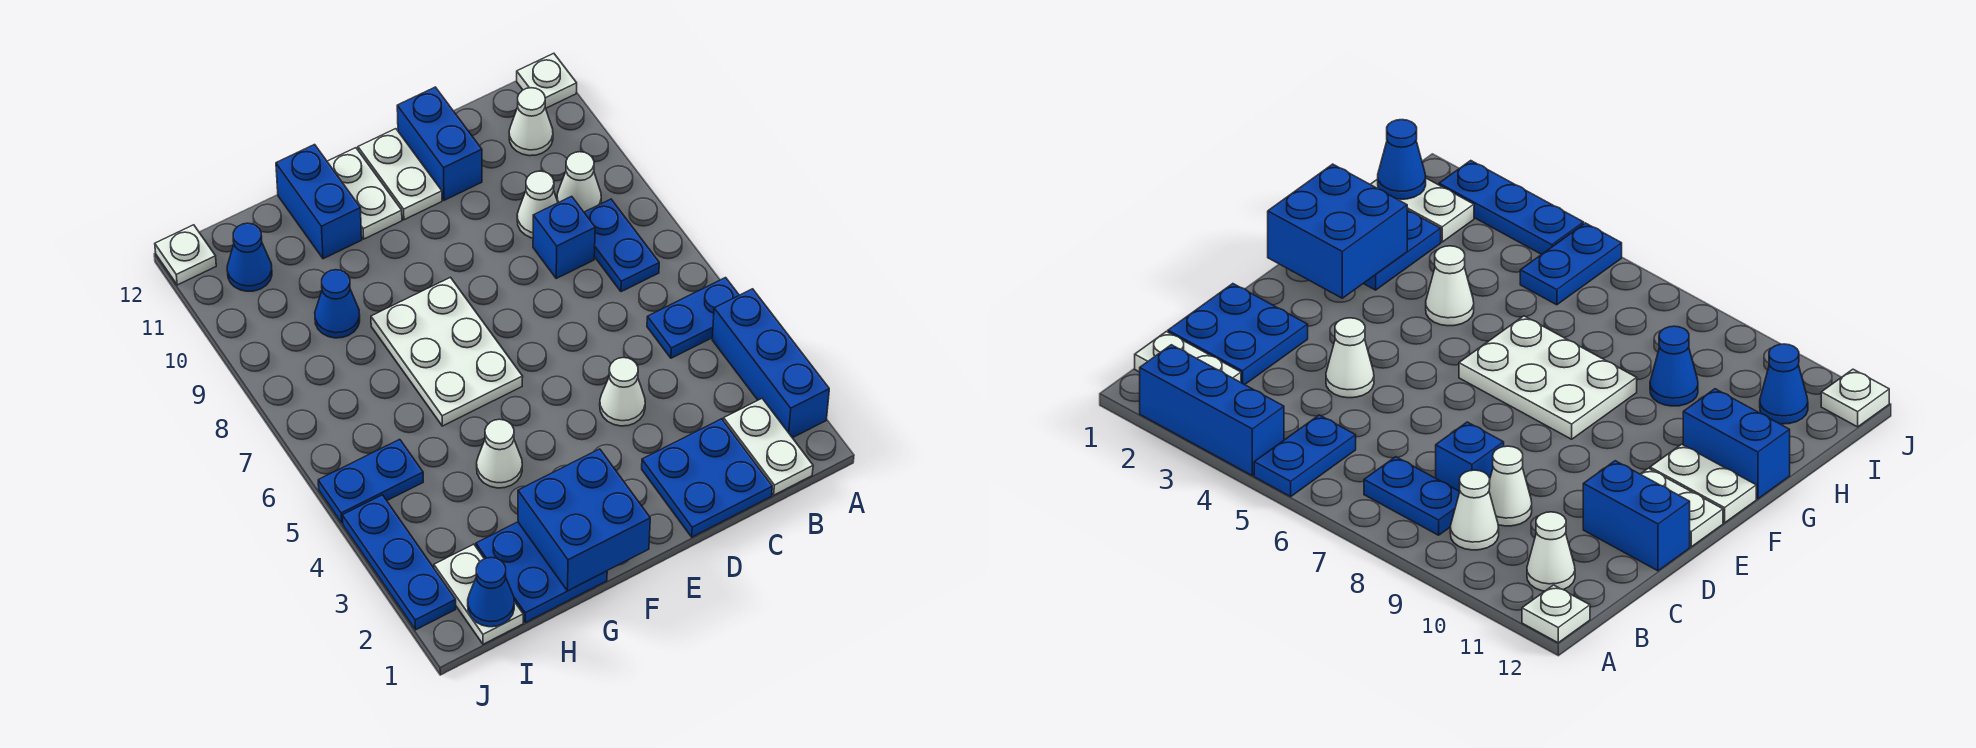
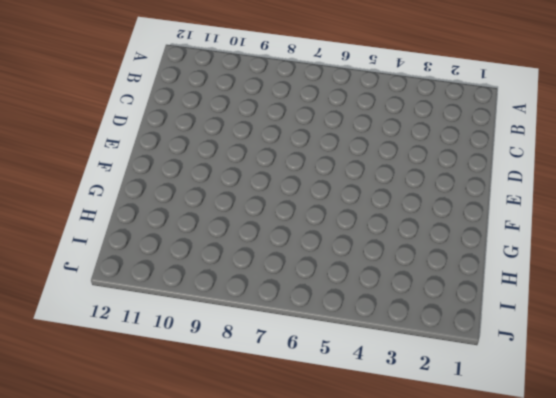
none -> blue brick A2:A4 level 1
none -> blue plate A5:B5 level 1
none -> white plate A12 level 1

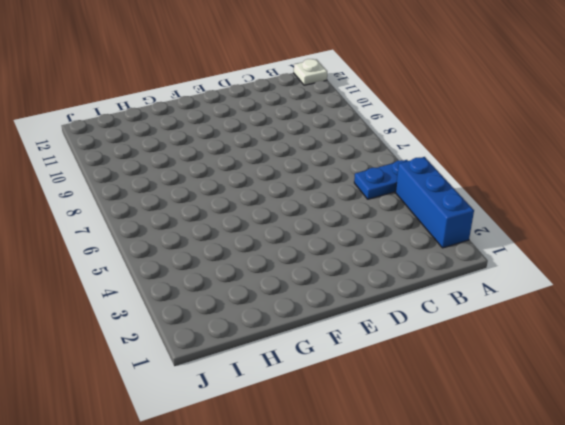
none -> white plate B1:B2 level 1
none -> blue plate B7:B8 level 1
none -> white cone B9 level 1

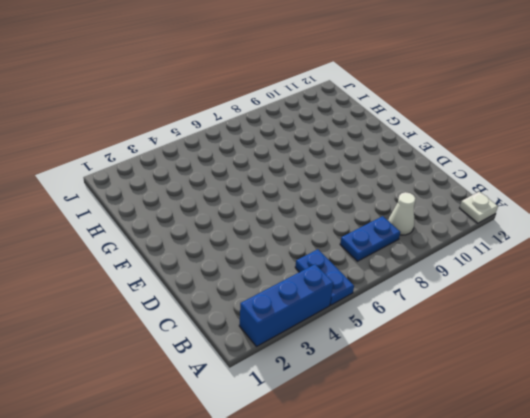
none -> white plate B1:B2 level 1
none -> white cone B11 level 1
none -> blue plate C1:D2 level 1

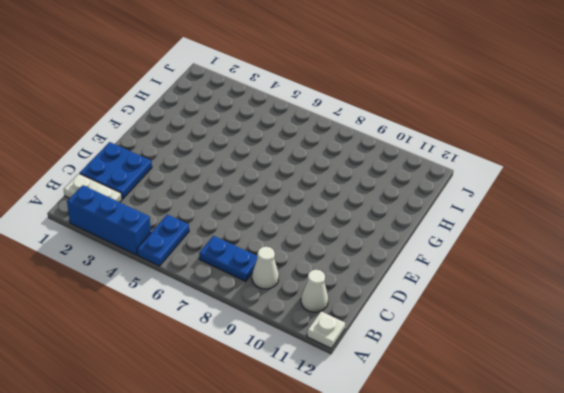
none -> blue brick C8 level 1
none -> white cone C9 level 1
none -> white cone D4 level 1

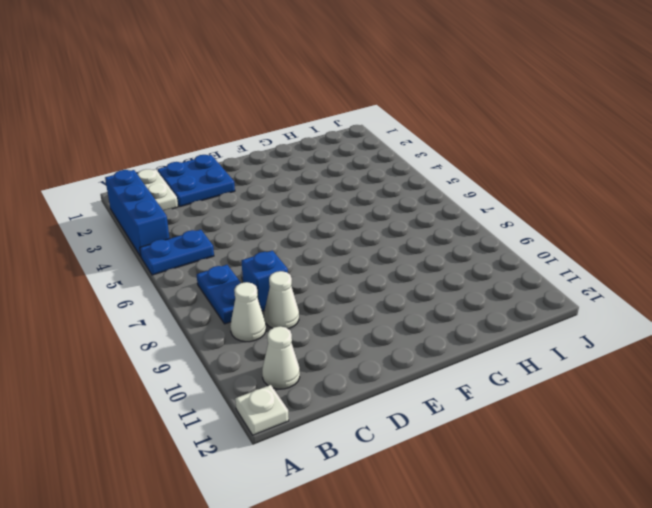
none -> white cone D4 level 1
none -> blue brick D11:D12 level 1
none -> white plate E11:E12 level 1

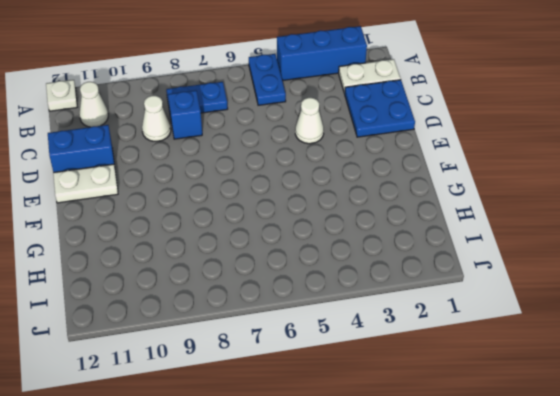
none -> white cone B9 level 1
none -> white plate F6:G8 level 1
none -> white plate F11:F12 level 1

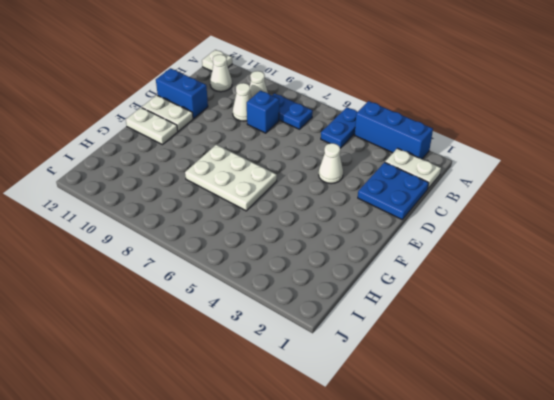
none -> blue plate G1:H2 level 1
none -> white cone G4 level 1
none -> blue brick G11:G12 level 1

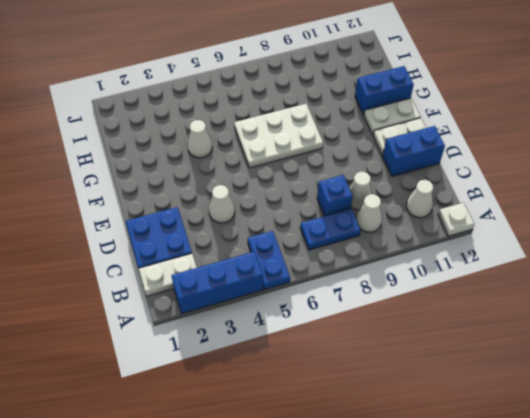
none -> blue plate G1:H2 level 1
none -> blue cone H9 level 1
none -> white plate I1:I2 level 1

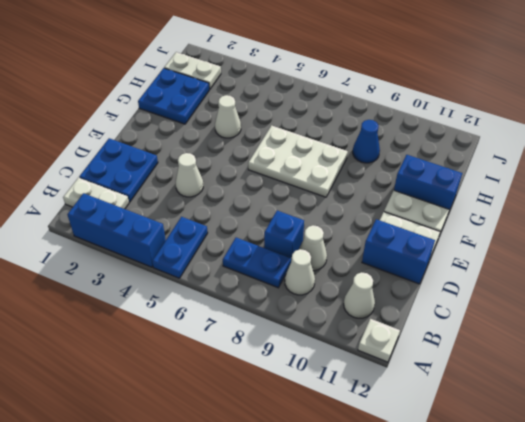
none -> blue plate I5:J5 level 1
none -> blue cone I11 level 1
none -> blue plate J2:J4 level 1

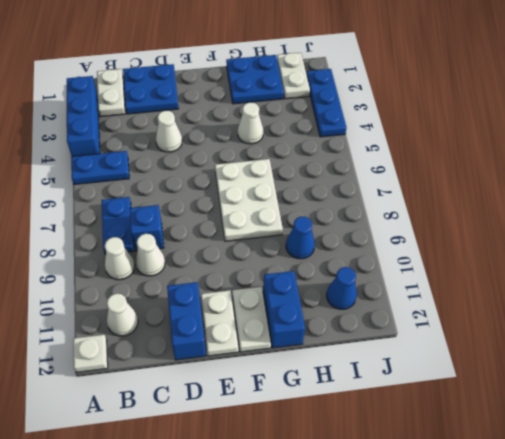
none -> blue plate I5:J5 level 1
none -> white plate J12 level 1
none -> blue brick F1:G2 level 2

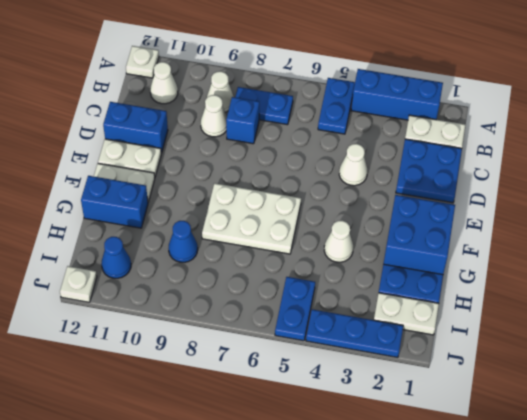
none -> blue cone I1 level 2

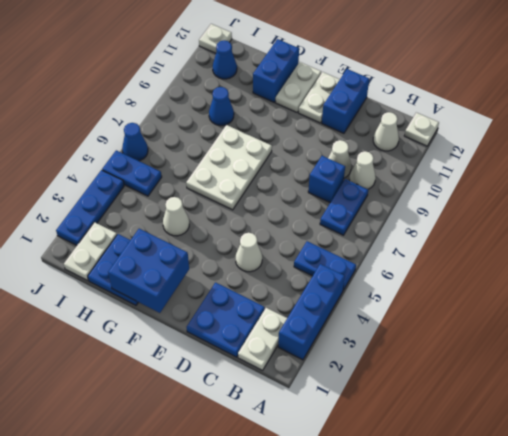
blue cone J6 level 1 -> blue cone I1 level 2

